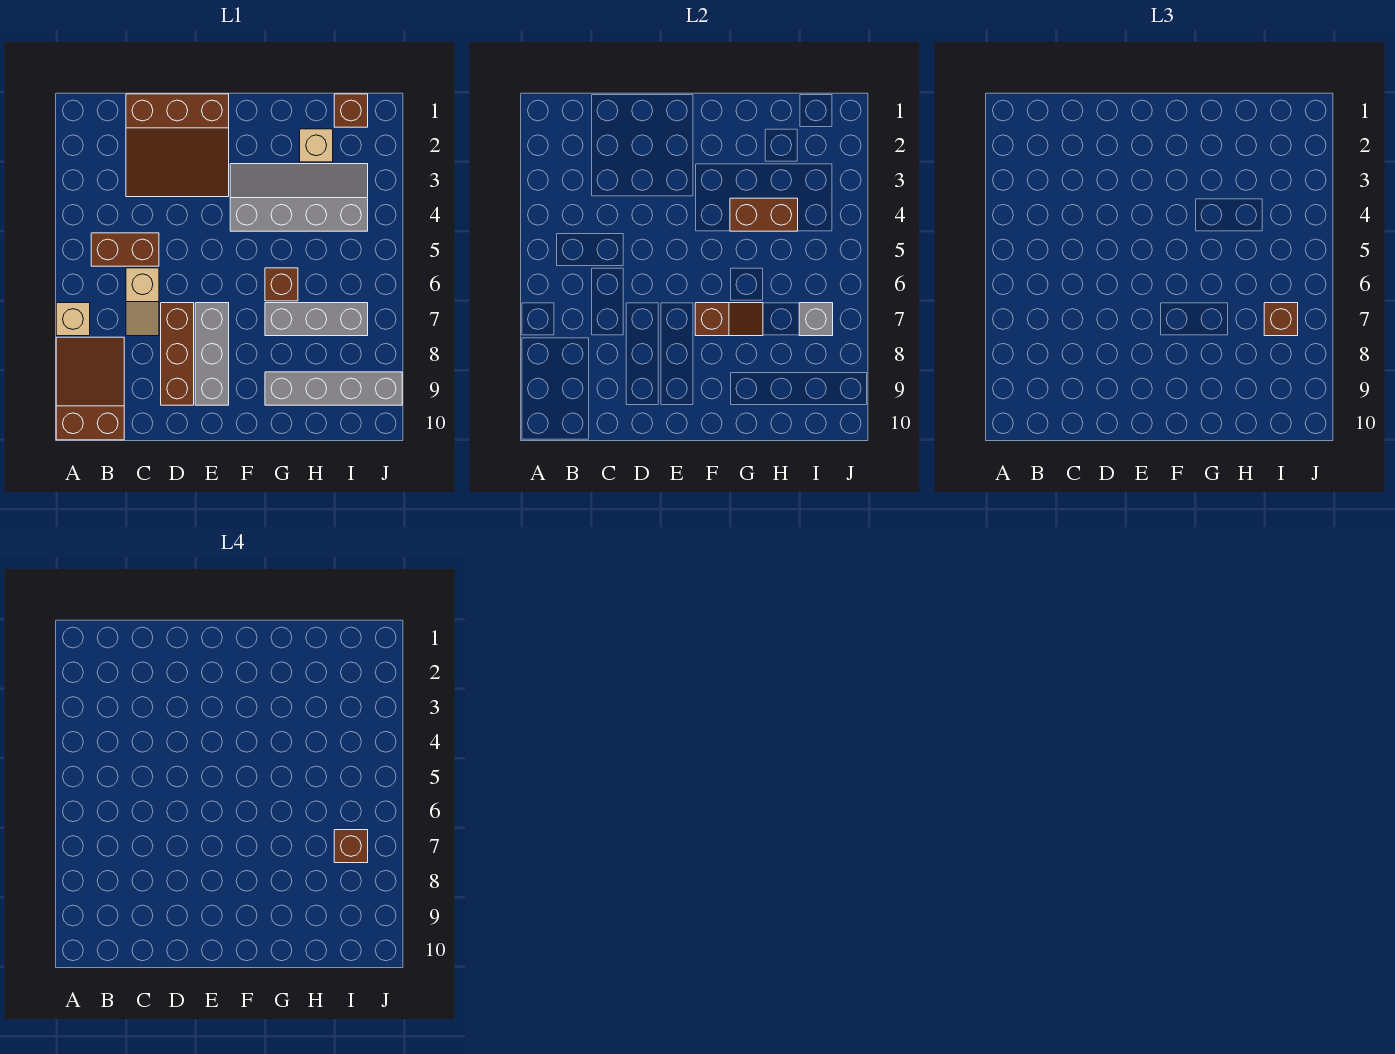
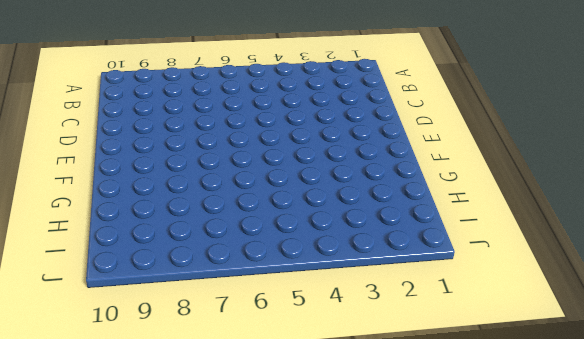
none -> tan brick A7 level 1
none -> brown slope A8:B10 level 1 top 10
none -> brown brick B5:C5 level 1

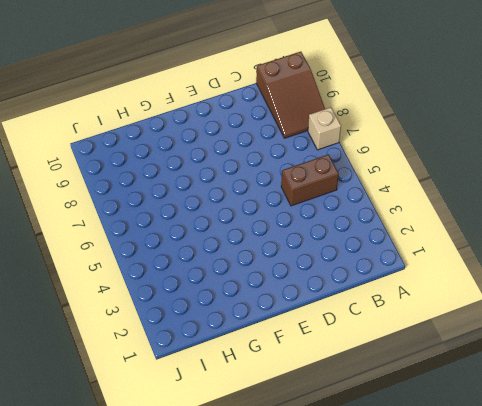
none -> brown slope C1:E3 level 1 top 1
none -> tan slope C6:C7 level 1 top 6
none -> brown brick D7:D9 level 1

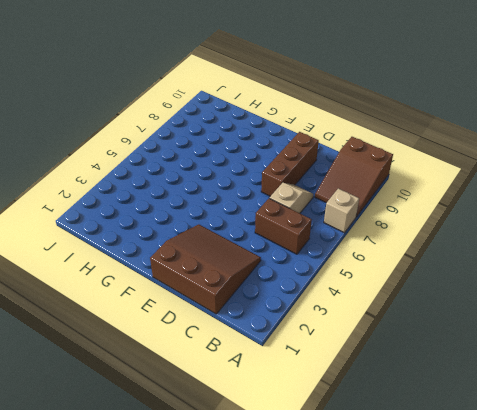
none -> grey brick E7:E9 level 1
none -> grey slope F3:I4 level 1 top 4
none -> brown brick G6 level 1

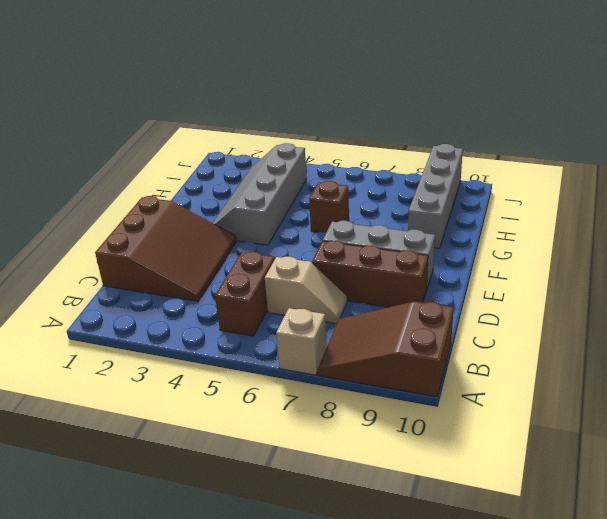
none -> grey brick G7:I7 level 1
none -> tan brick H2 level 1
none -> brown brick I1 level 1

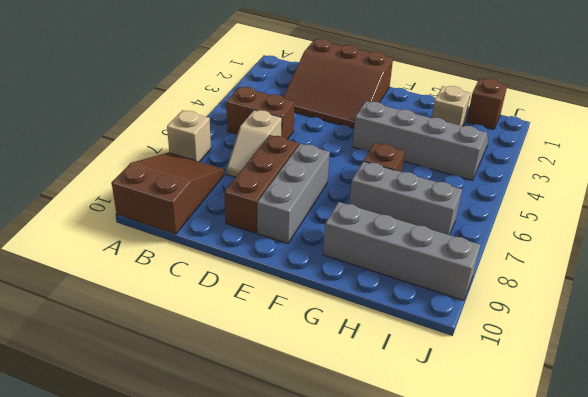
none -> brown slope F7:G7 level 2 top F
none -> brown brick G4:H4 level 2
none -> grey brick I7 level 2

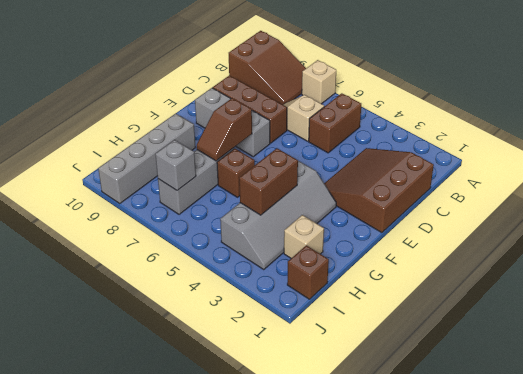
none -> brown brick I7 level 3
none -> brown brick I7 level 4

